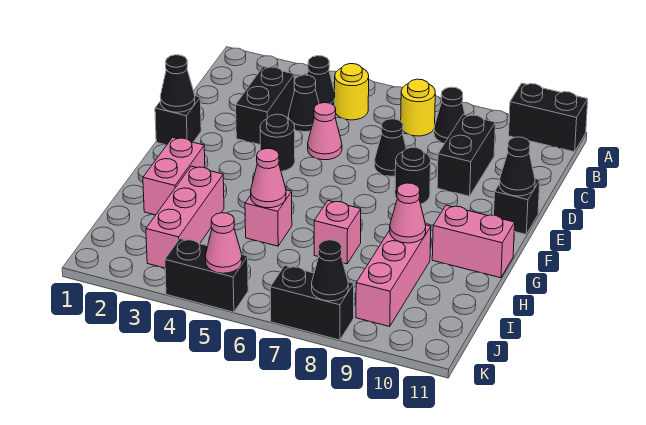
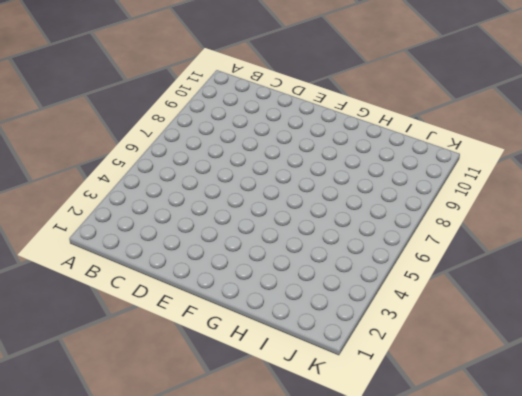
none -> black brick A10:A11 level 1
none -> black cone B4 level 1
none -> yellow round brick B5 level 1

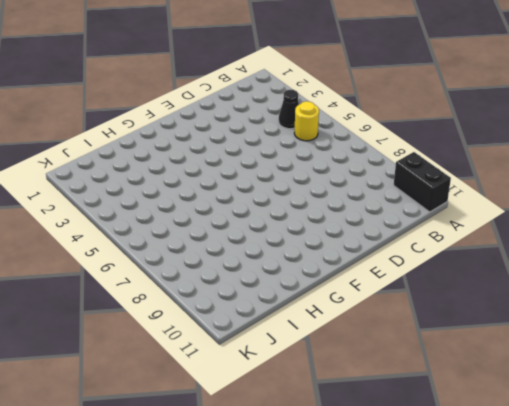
none -> yellow round brick B7 level 1
none -> black cone B8 level 1
none -> black brick C3:D3 level 1

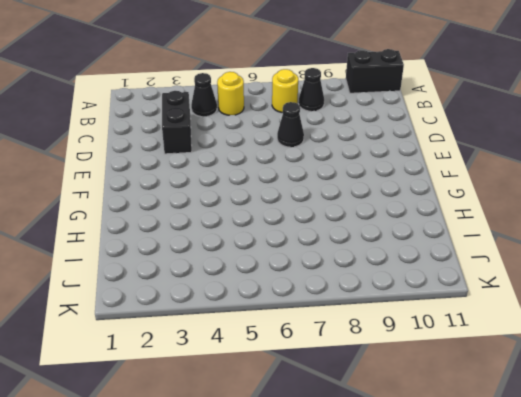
none -> black cone C4 level 1
none -> black brick C9:D9 level 1
none -> pink cone D5 level 1

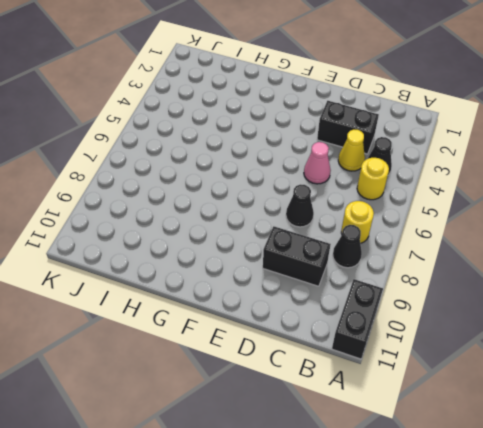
yellow cone C4 level 1 -> black cone C4 level 1
none -> black brick E1 level 1
none -> black round brick E4 level 1
none -> black round brick E8 level 1

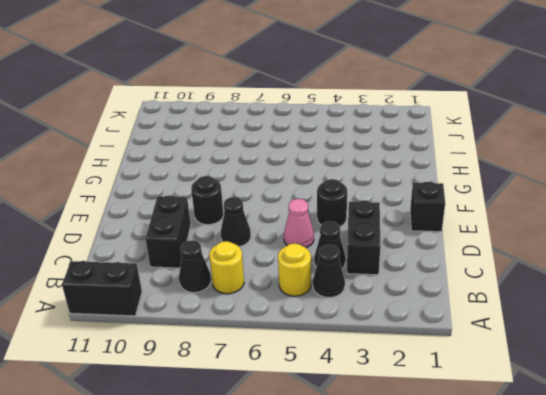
none -> black brick E11 level 1
none -> pink brick G2:H2 level 1
none -> pink brick G10:G11 level 1

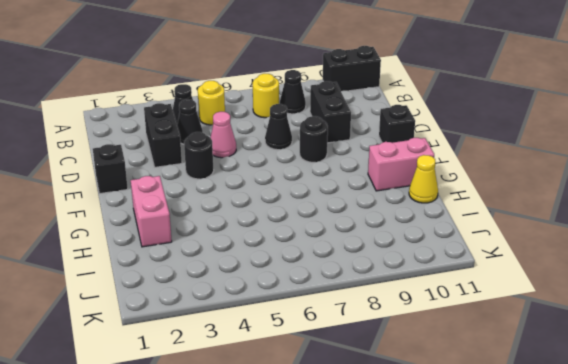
yellow cone H11 level 1 -> none
none -> pink brick H3:J3 level 1
none -> pink brick H5 level 1
none -> pink brick H7 level 1

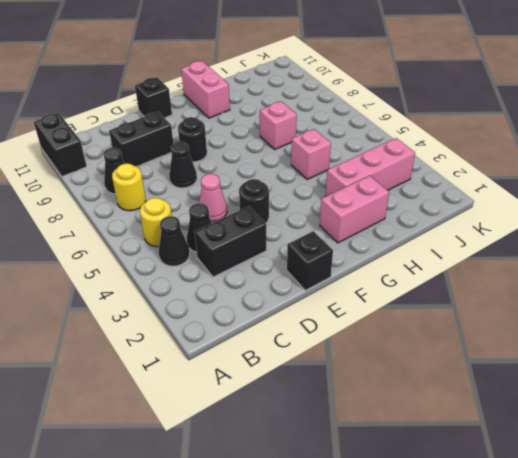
none -> pink brick H9:J9 level 1
none -> black brick K4:K5 level 1
none -> black brick K7:K8 level 1

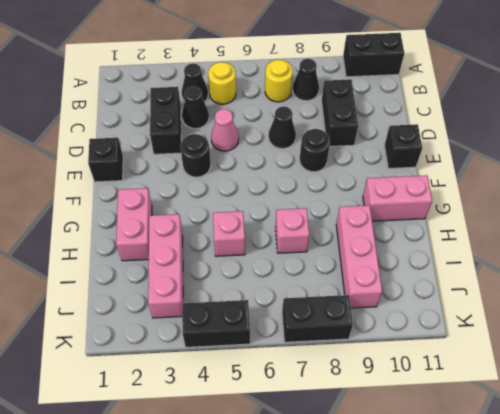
none -> black cone E1 level 2
none -> black cone E11 level 2
none -> pink cone H5 level 2

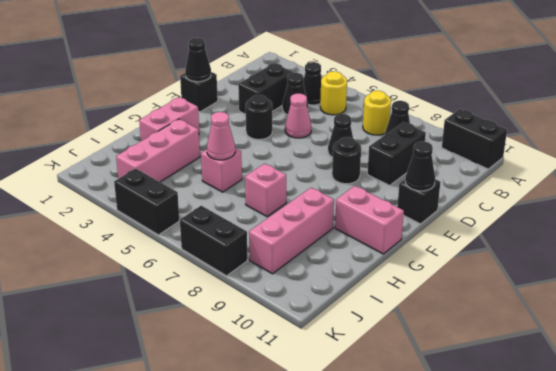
none -> pink cone H9 level 2
none -> pink cone K5 level 2
none -> black cone K8 level 2

